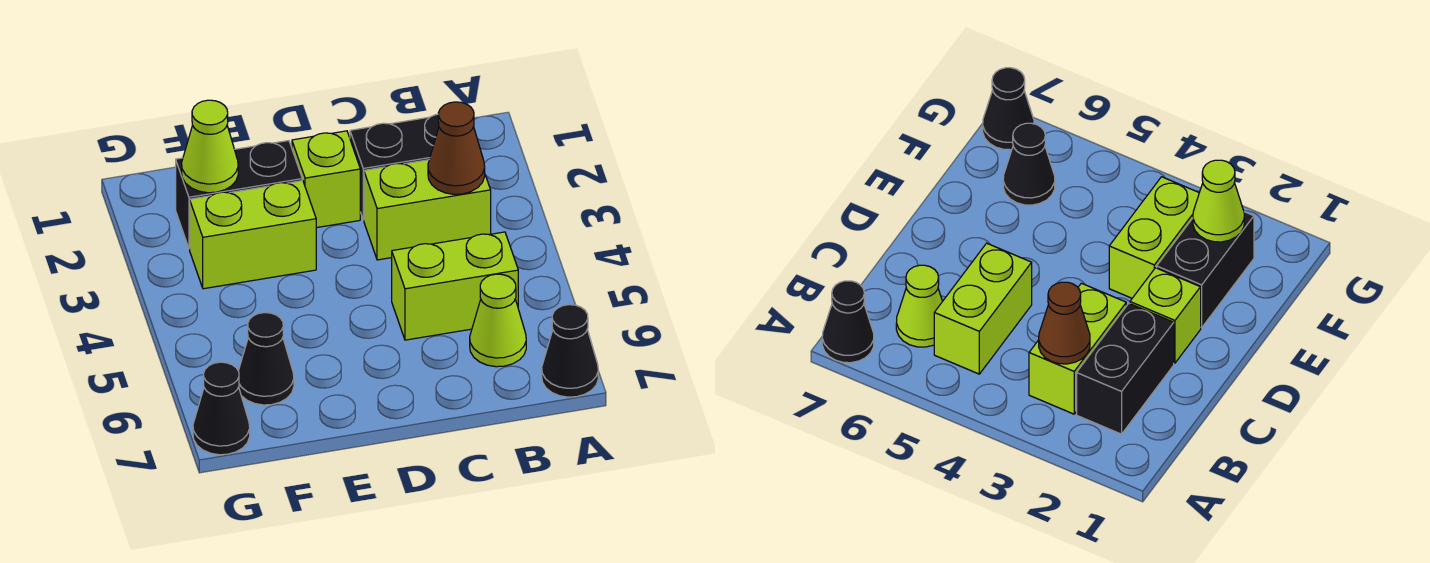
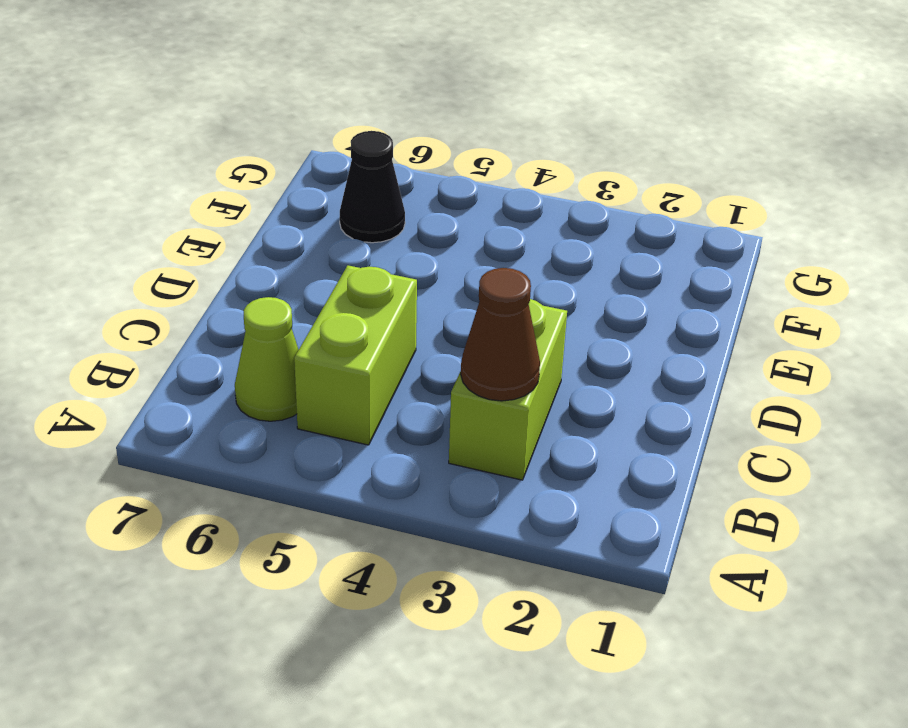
none -> black cone A7 level 1
none -> black brick B2:C2 level 1
none -> lime brick D2 level 1

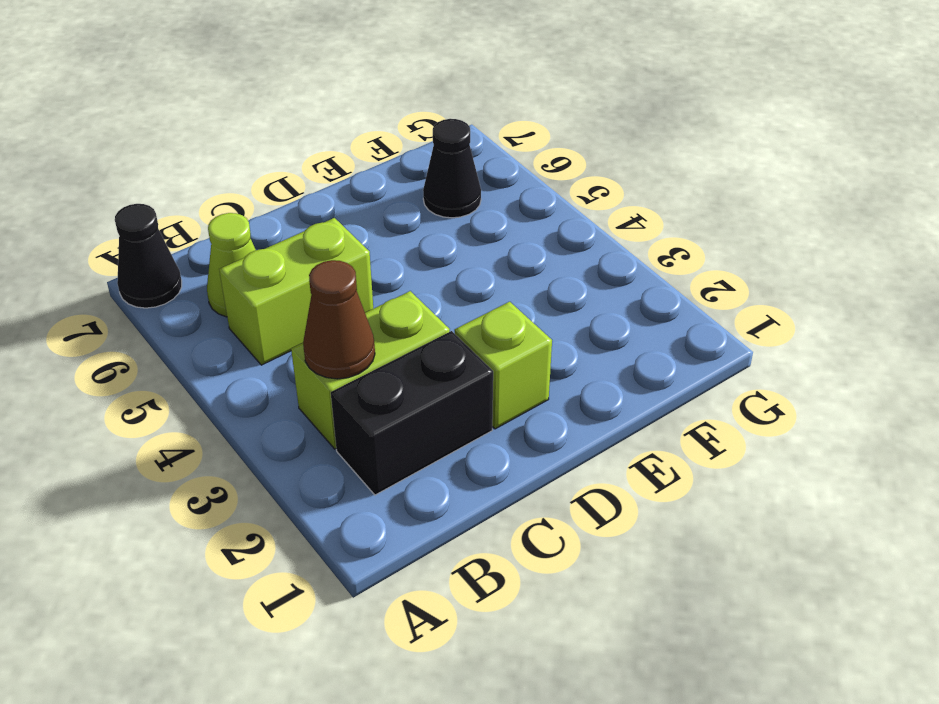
none -> black brick E2:F2 level 1
none -> lime brick E3:F3 level 1
none -> black cone G7 level 1

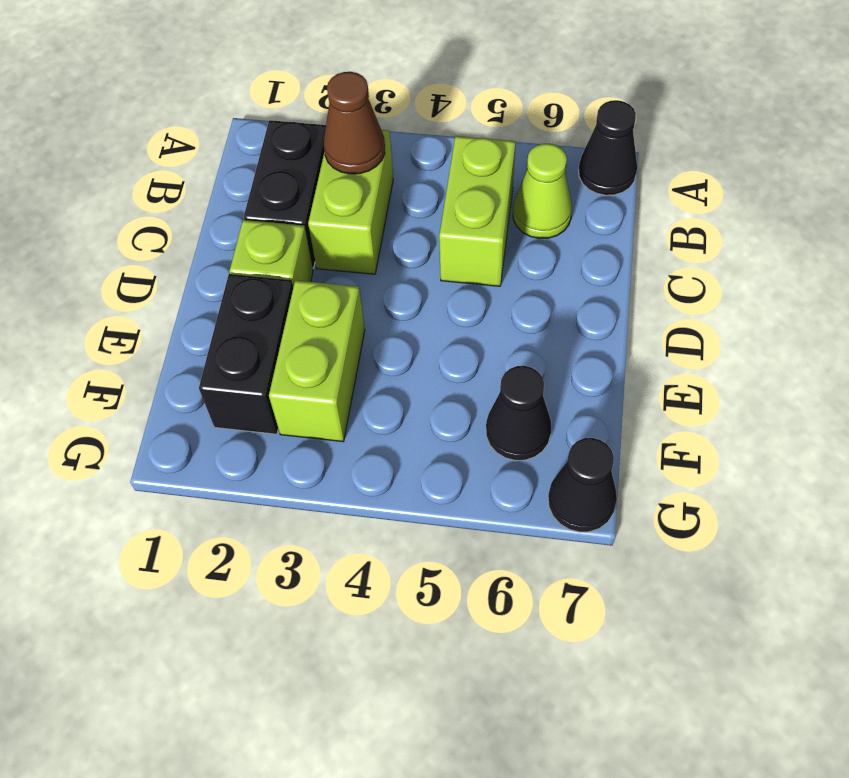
none -> lime cone F2 level 2

